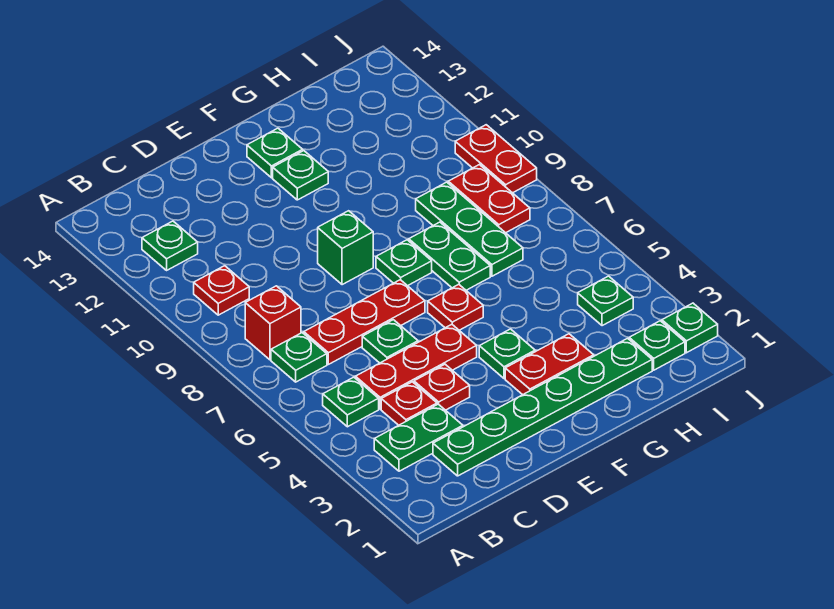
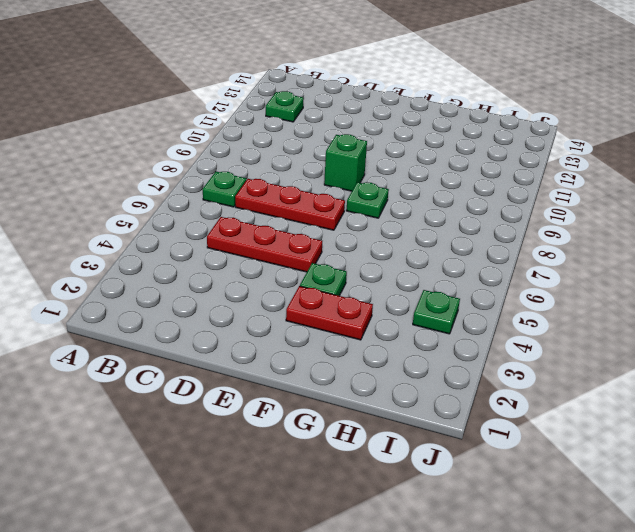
none -> green plate B3:C3 level 1
none -> green plate B5 level 1
none -> red brick B8 level 1

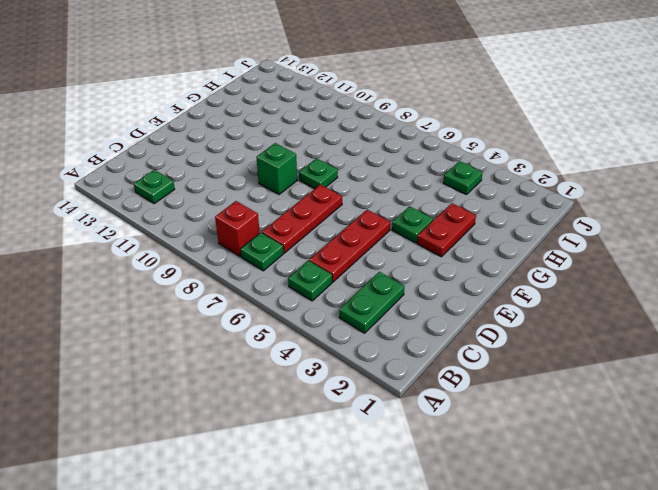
none -> red plate B10 level 1
none -> green plate C2:H2 level 1
none -> red plate C4 level 1

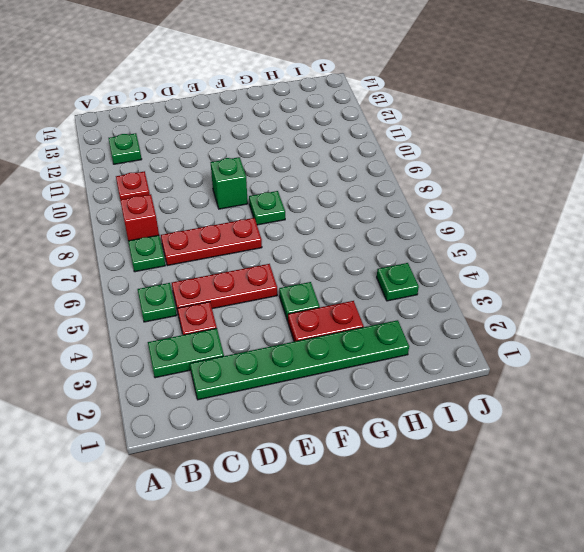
none -> red plate D4 level 1
none -> green plate D6 level 1
none -> red plate F6 level 1

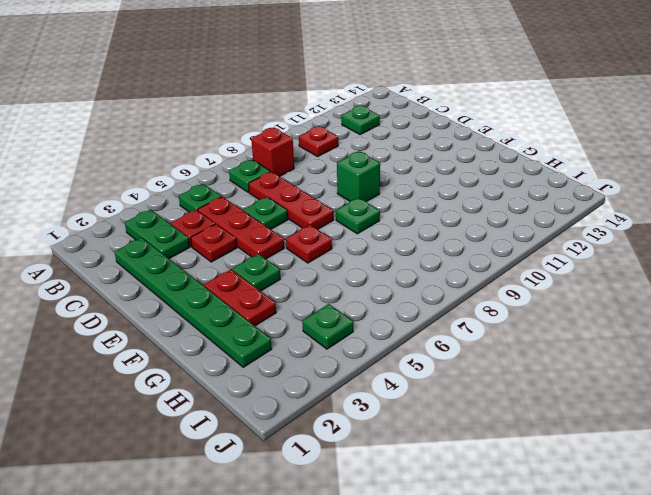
none -> green plate F12 level 1
none -> green plate F13 level 1
none -> green plate G7:G8 level 1

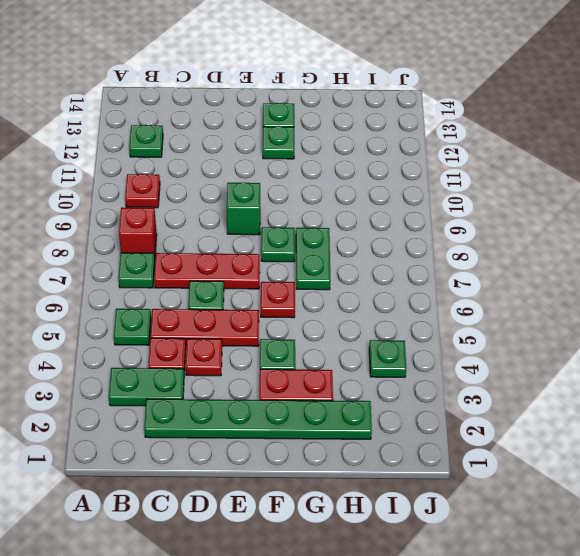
none -> green plate H7:H9 level 1
none -> green plate I2 level 1
none -> red plate I8:I9 level 1

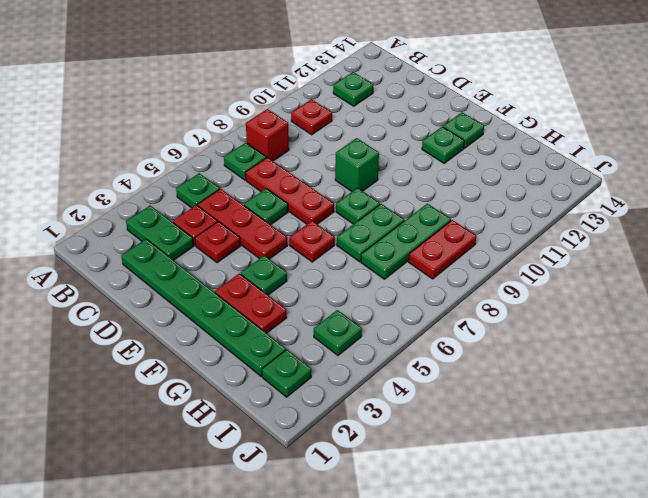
none -> green plate J2 level 1
none -> red plate J9:J10 level 1

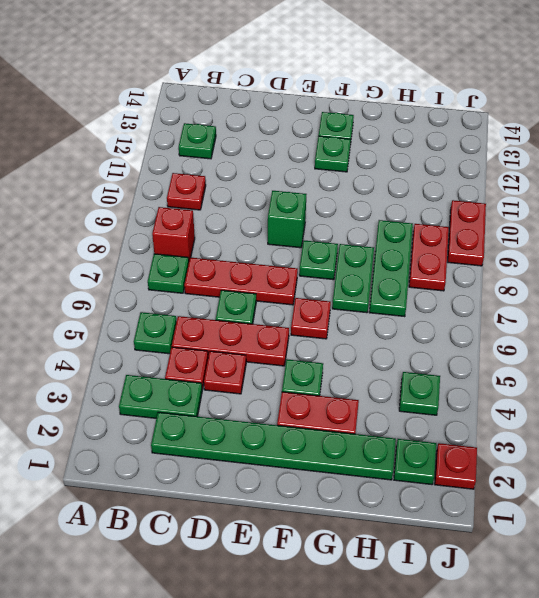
red plate J2 level 1 -> green plate J2 level 1

